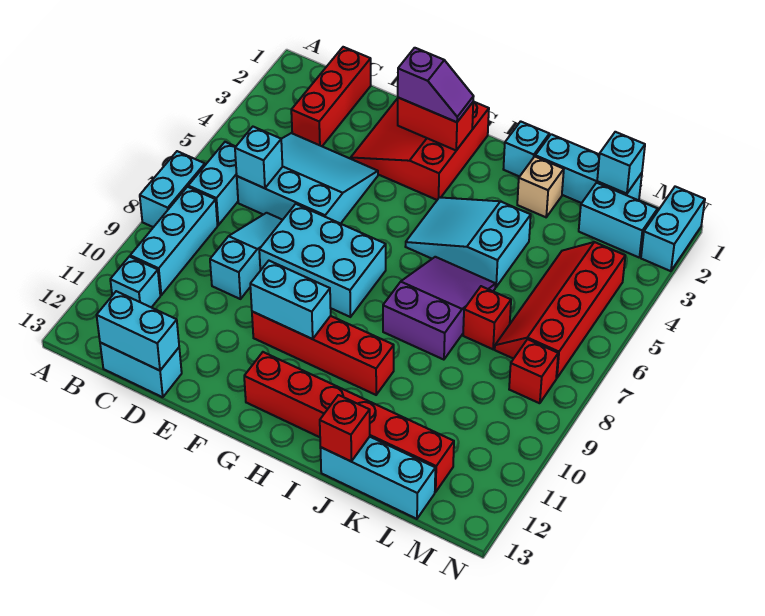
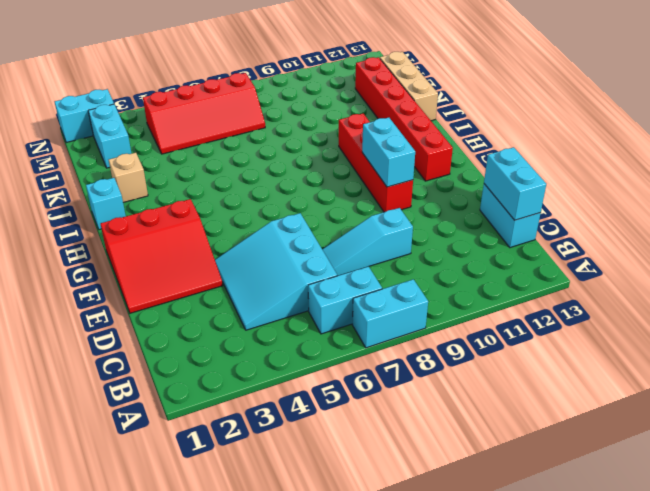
tan brick J13:L13 level 1 -> cyan brick J13:L13 level 1
none -> cyan brick B8:B10 level 1
none -> cyan brick B11 level 1
none -> red brick C1:C3 level 1
none -> cyan brick E7:G8 level 1

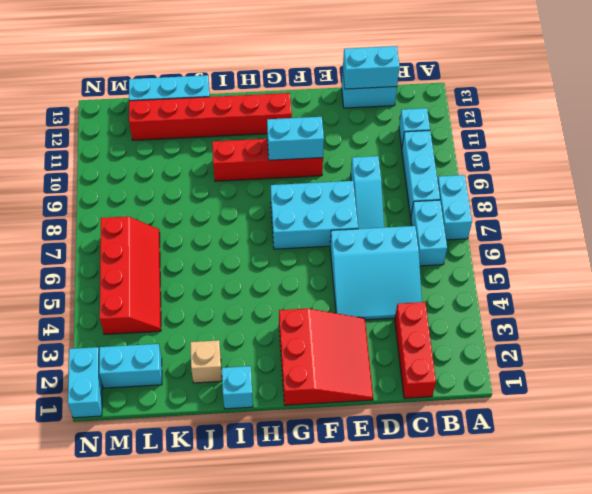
none -> cyan slope H4:J5 level 1 top J
none -> purple slope I6:J8 level 1 top 8
none -> cyan brick J1:L1 level 1
none -> red brick K7 level 1

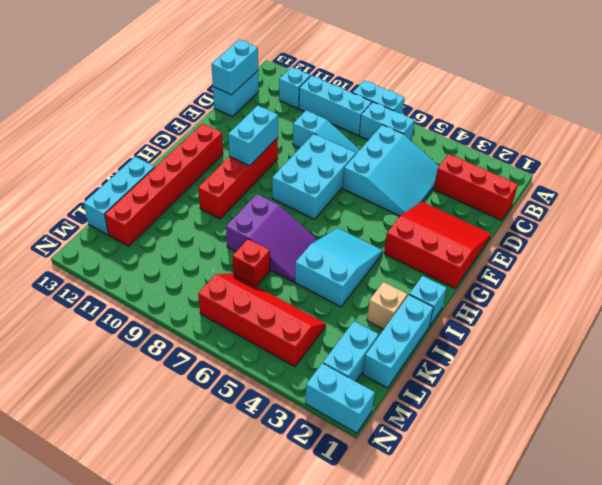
none -> red brick M8 level 1
none -> cyan brick C6 level 2
none -> red brick F2:G2 level 2
none -> red brick J13 level 2

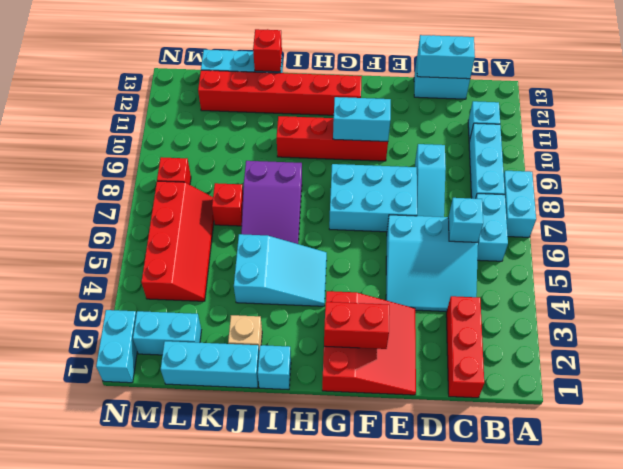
none -> cyan brick L1 level 2
none -> purple slope F2:G2 level 3 top F

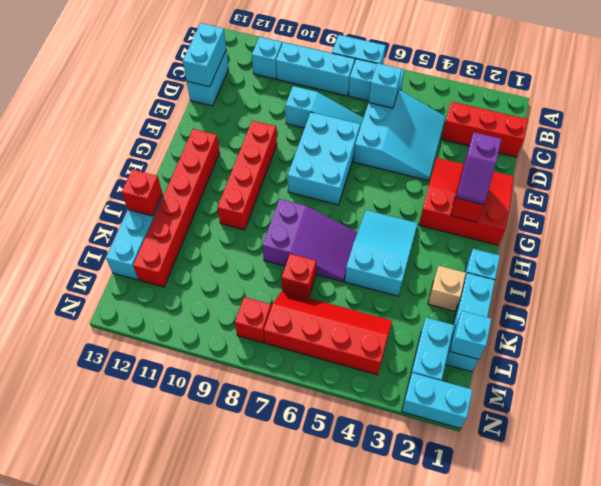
none -> cyan brick F10:G10 level 2

